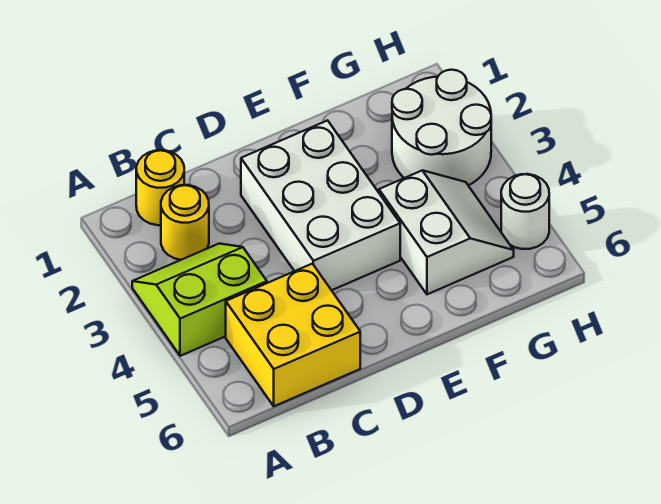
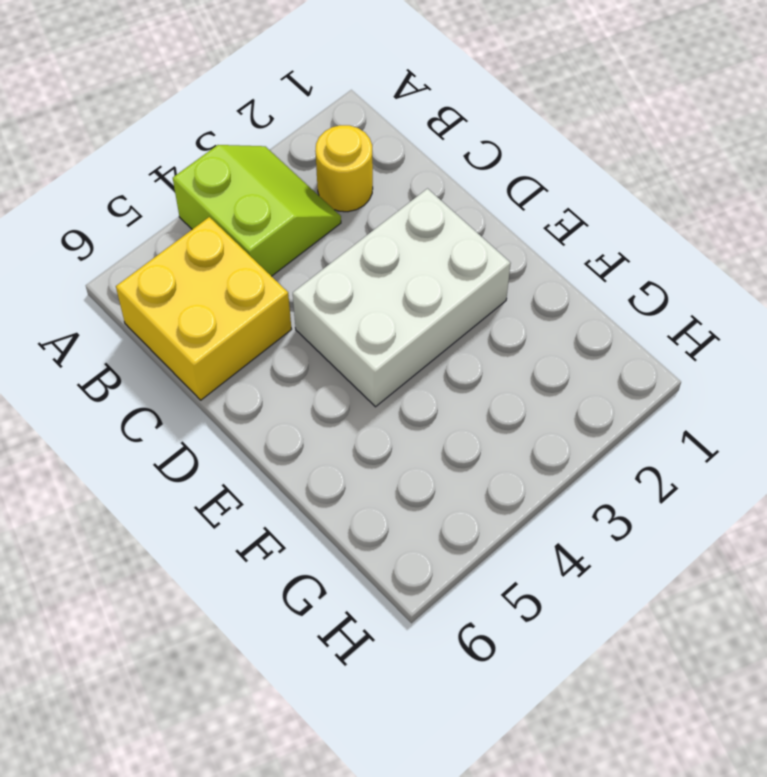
none -> yellow round brick B1 level 1
none -> white slope F4:G5 level 1 top F

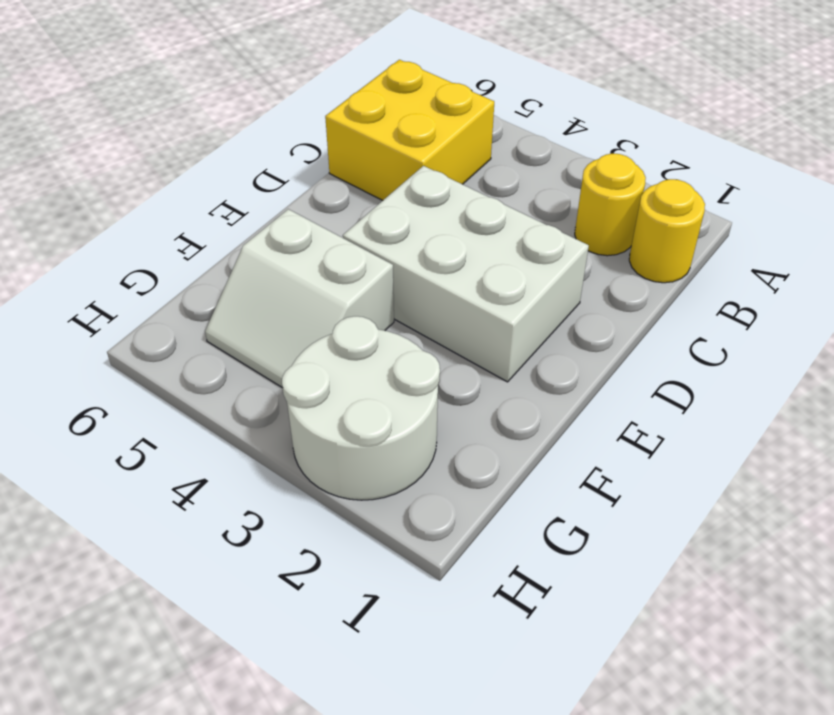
none -> lime slope A3:B4 level 1 top 4
none -> white round brick H5 level 1

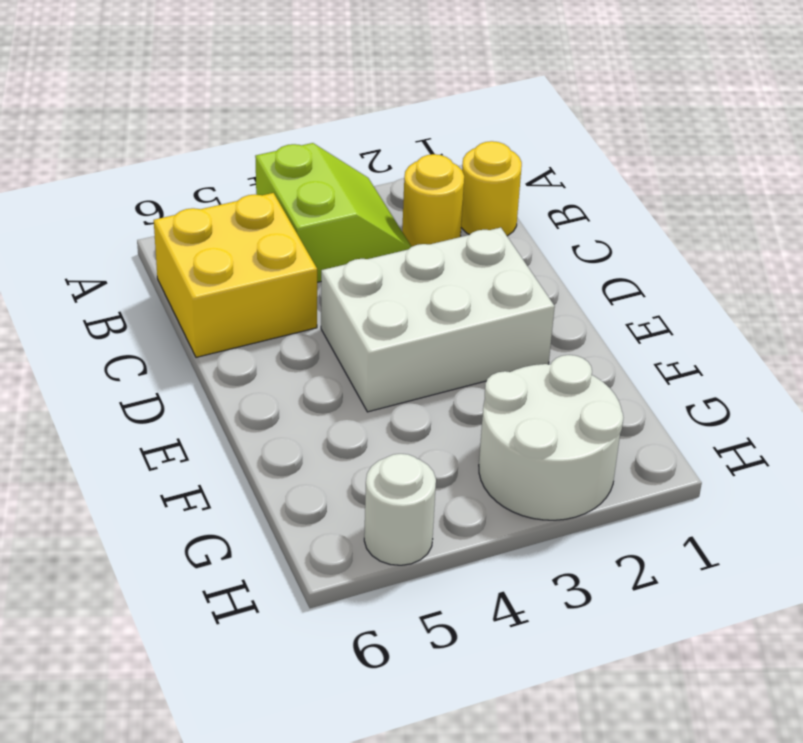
none -> white slope F4:G5 level 1 top F

